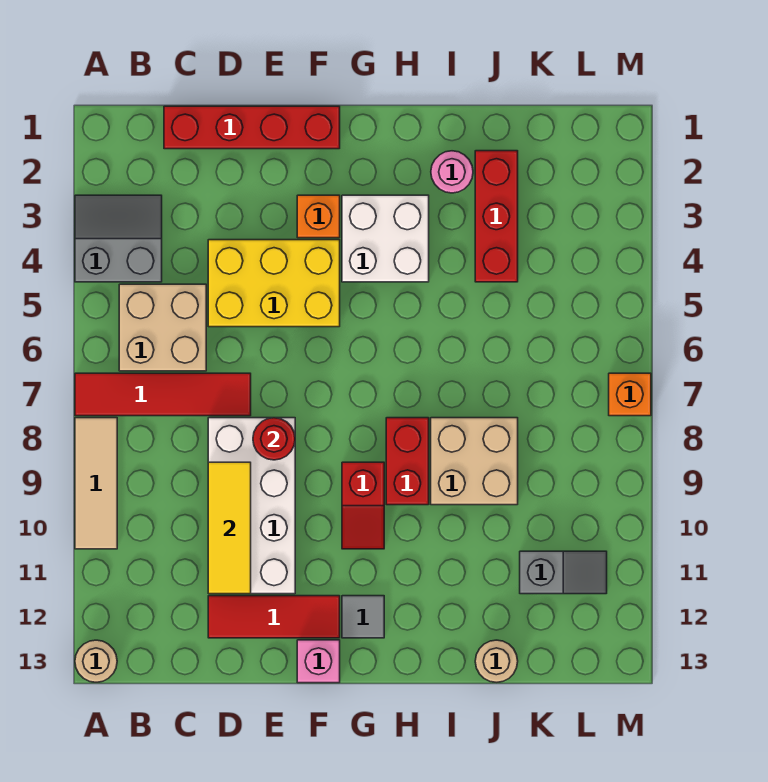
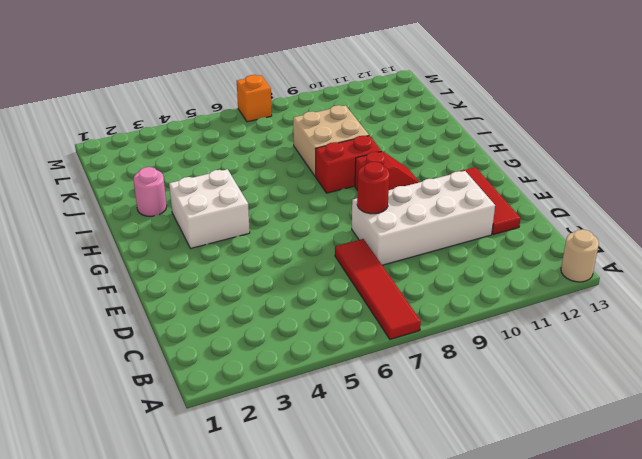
none -> grey slope A3:B4 level 1 top 4
none -> tan tile A8:A10 level 1
none -> tan brick B5:C6 level 1

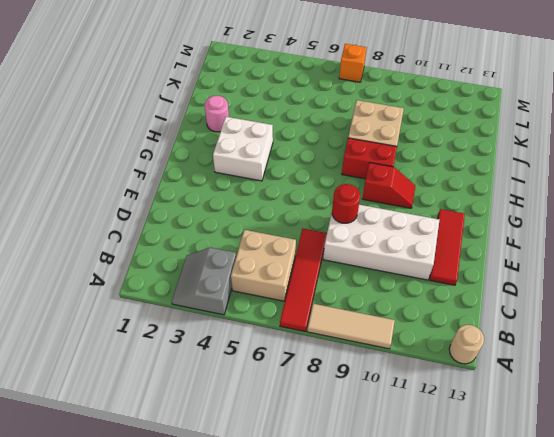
none -> red brick C1:F1 level 1
none -> yellow brick D4:F5 level 1
none -> orange brick F3 level 1

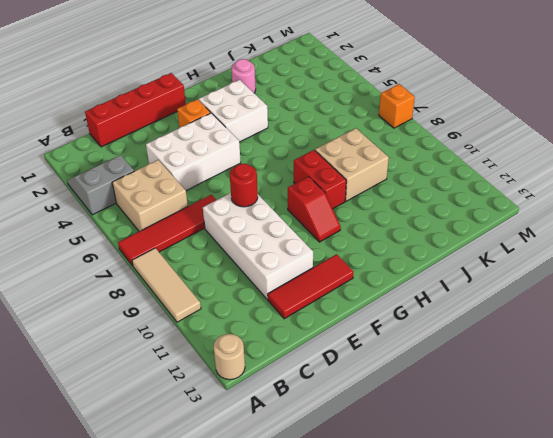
white brick D4:F5 level 1 -> yellow brick D4:F5 level 1
none -> pink brick F13 level 1
none -> grey tile G12 level 1
none -> red brick J2:J4 level 1

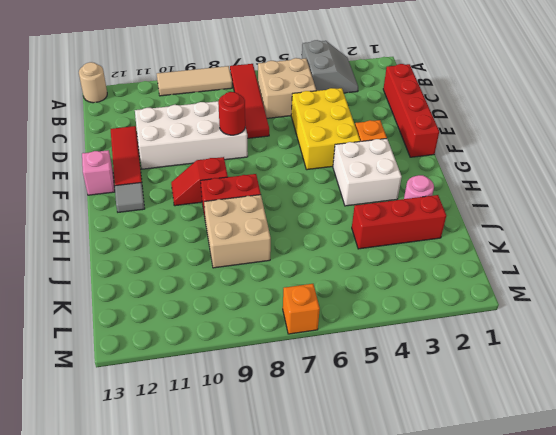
none -> tan round brick J13 level 1
none -> grey slope K11:L11 level 1 top K
none -> yellow tile D9:D11 level 2

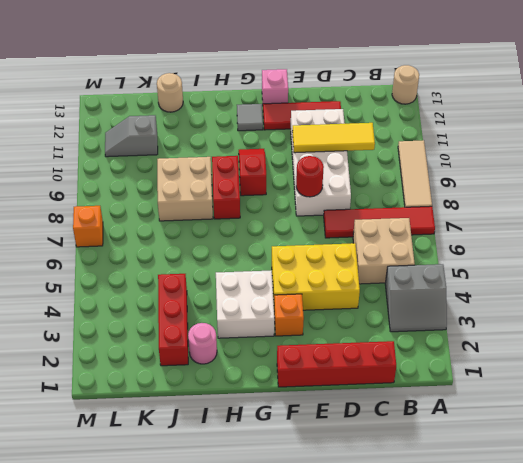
yellow tile C10:E10 level 2 -> yellow tile D9:D11 level 2

